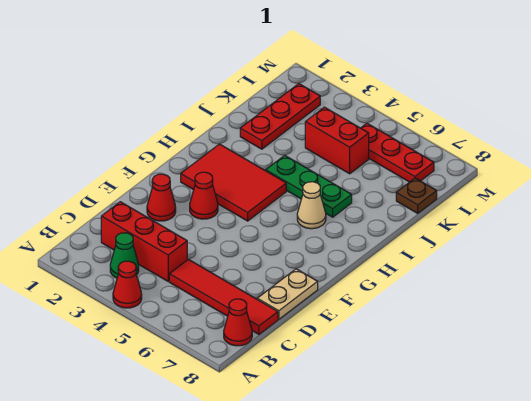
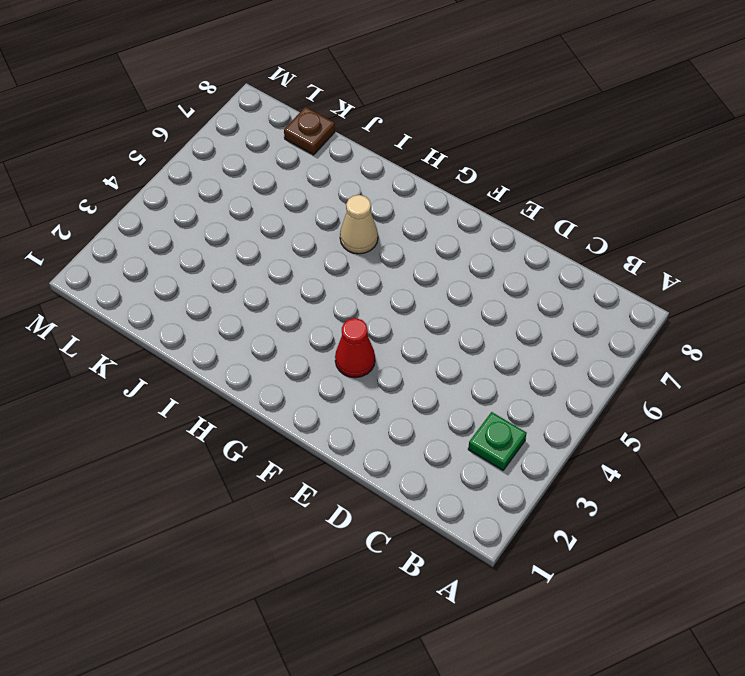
green plate B3 level 1 -> green cone B3 level 1
none -> red cone A4 level 1
none -> red cone B8 level 1
none -> red brick C2:C4 level 1

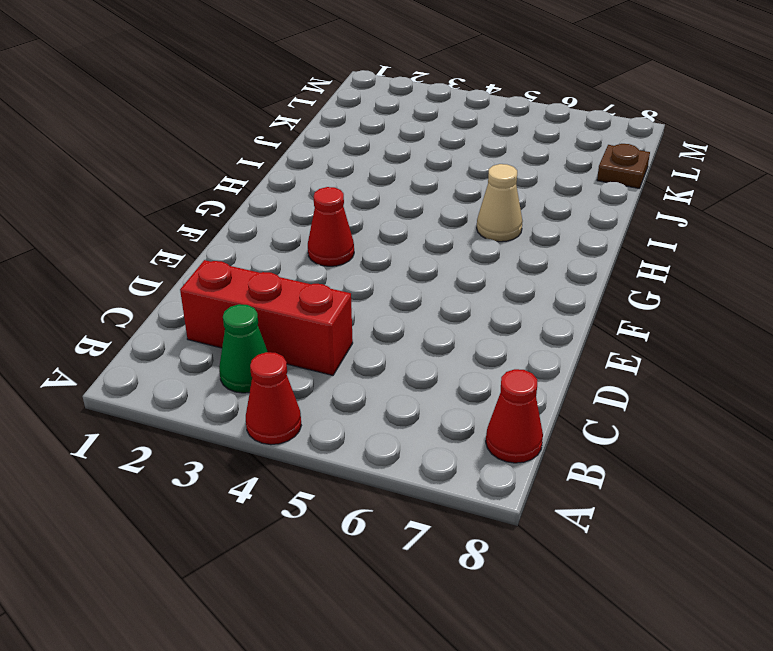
none -> red tile C5:C8 level 1
none -> tan plate D8:E8 level 1
none -> red cone E2 level 1

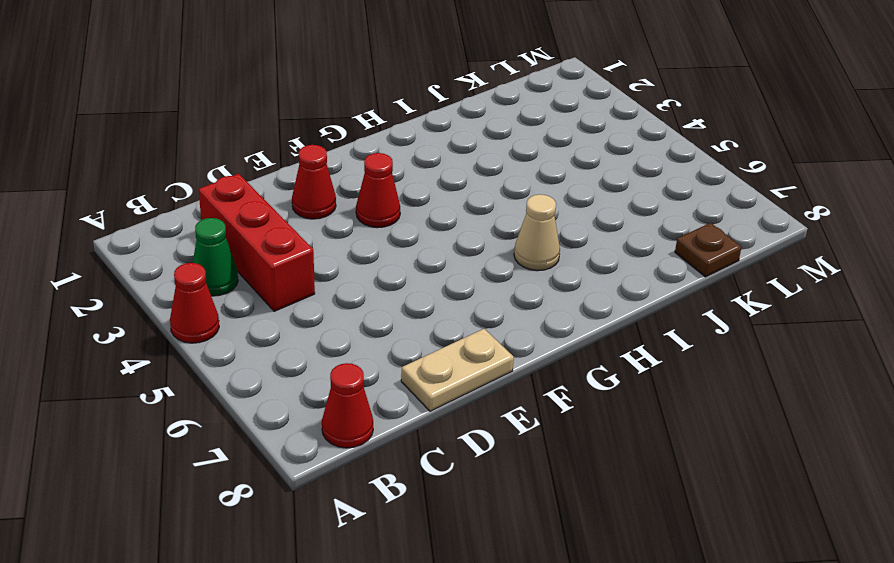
none -> red tile C5:C8 level 1
none -> red tile G2:H4 level 1
none -> green plate I4:I6 level 1

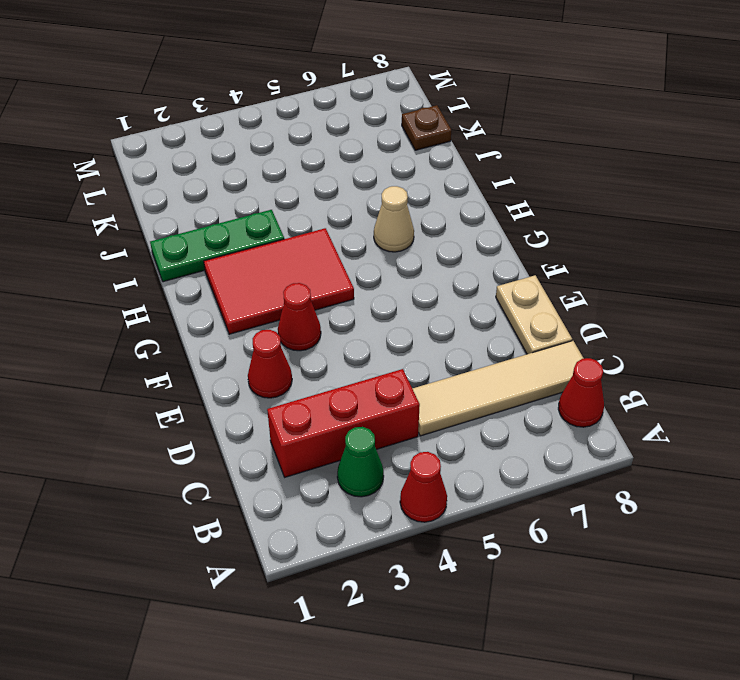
tan tile C5:C8 level 1 -> red tile C5:C8 level 1
green plate I1:I3 level 1 -> green plate I4:I6 level 1
none -> red plate J2:L2 level 1
none -> red brick K4:K5 level 1
none -> red plate L5:L7 level 1

